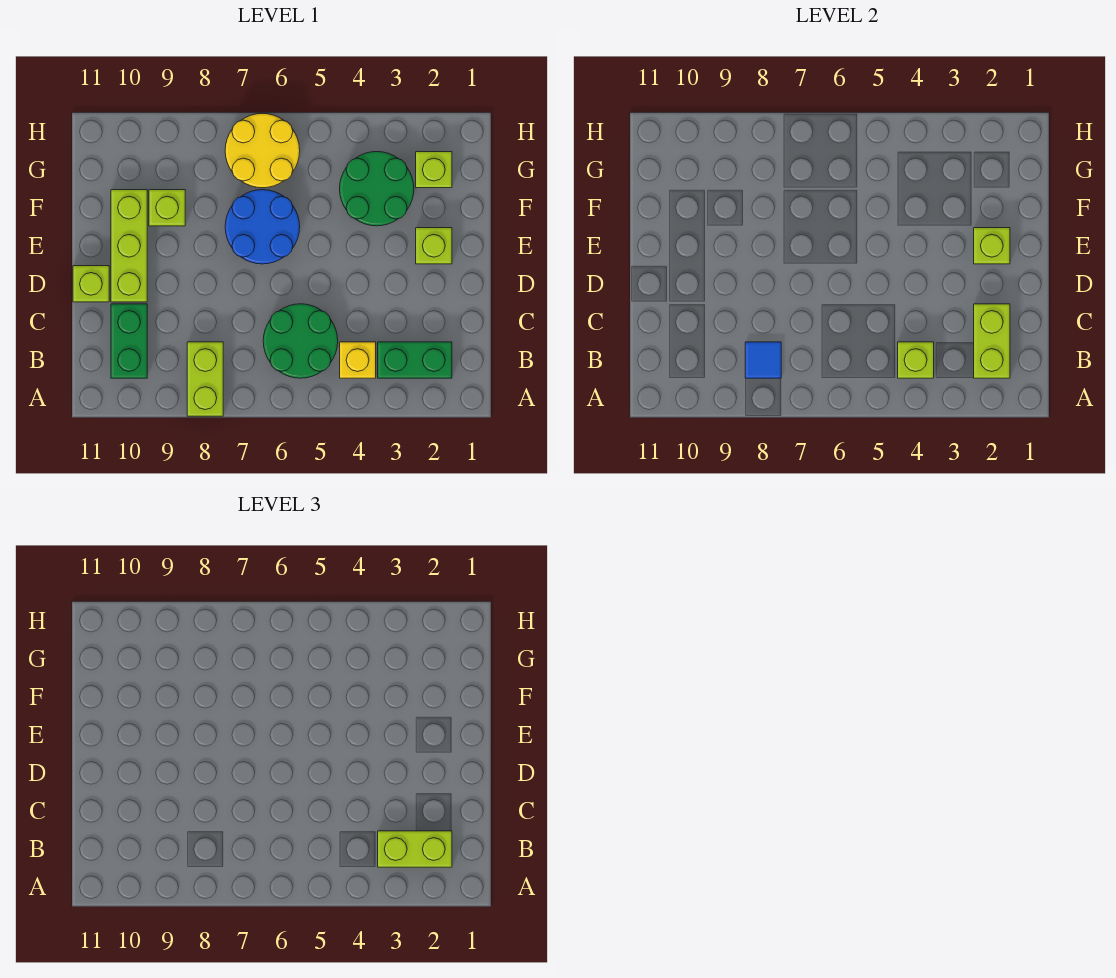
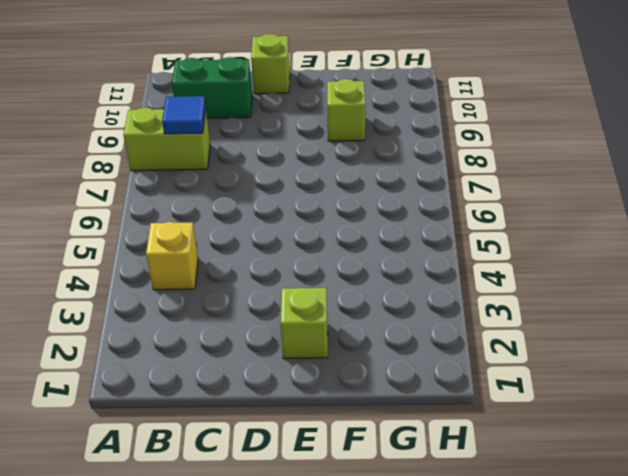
none -> green brick B2:B3 level 1
none -> green round brick B5:C6 level 1
none -> lime brick D10:F10 level 1

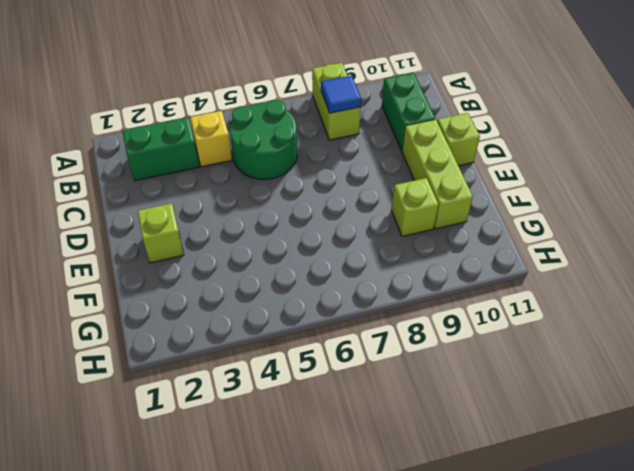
none -> blue round brick E6:F7 level 1
none -> green round brick F3:G4 level 1
none -> lime brick G2 level 1

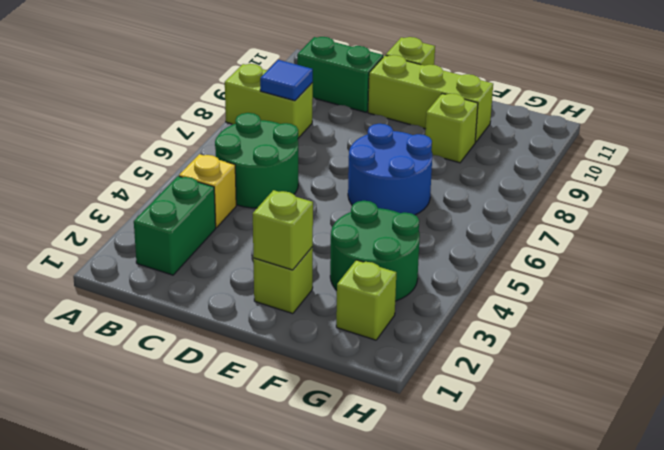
none -> yellow round brick G6:H7 level 1
none -> lime brick B2:C2 level 2
none -> lime brick B4 level 2

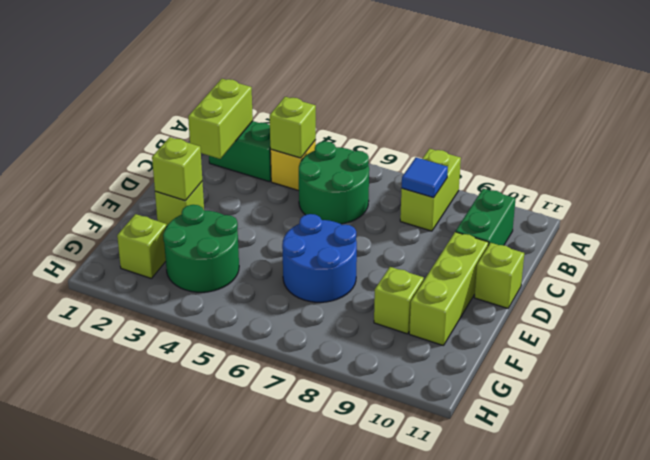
none -> yellow round brick G6:H7 level 1
none -> lime brick B2:B3 level 3

